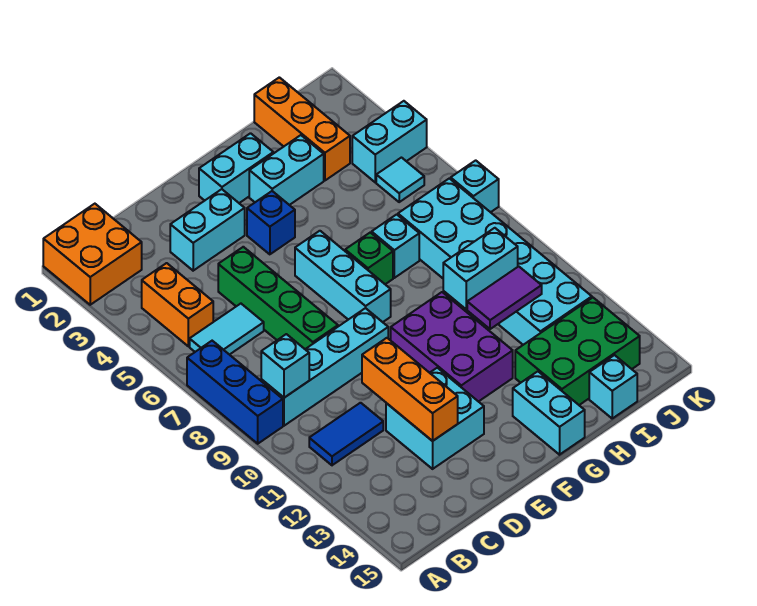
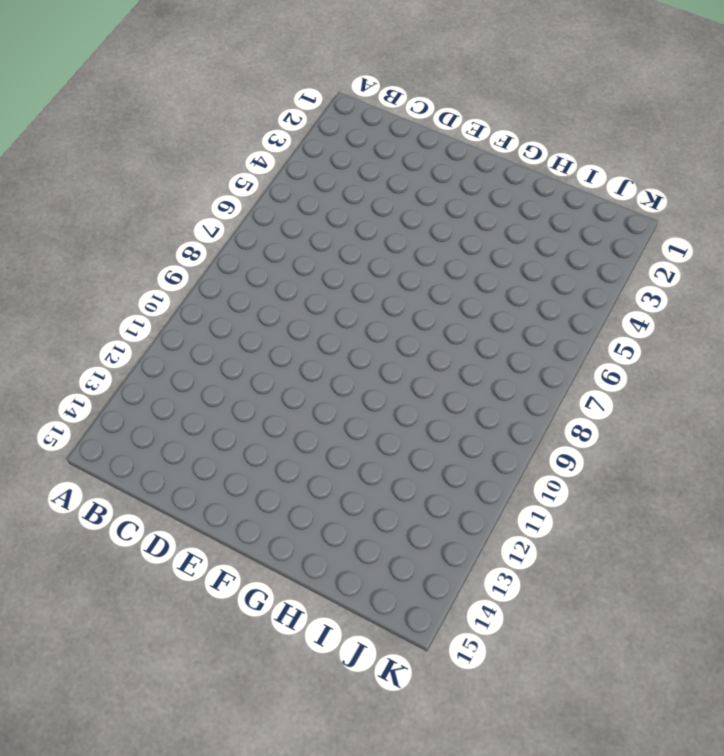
none -> orange brick A1:B2 level 1
none -> blue brick A7:A9 level 1
none -> orange brick B4:B5 level 1

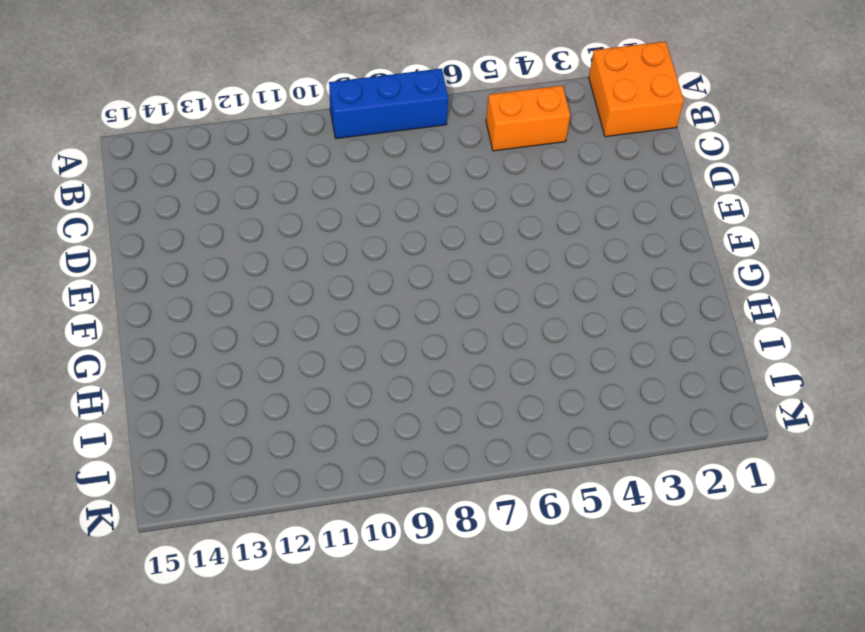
none -> cyan tile B6:C6 level 1
none -> cyan brick B9:E9 level 1
none -> blue tile B11:C11 level 1

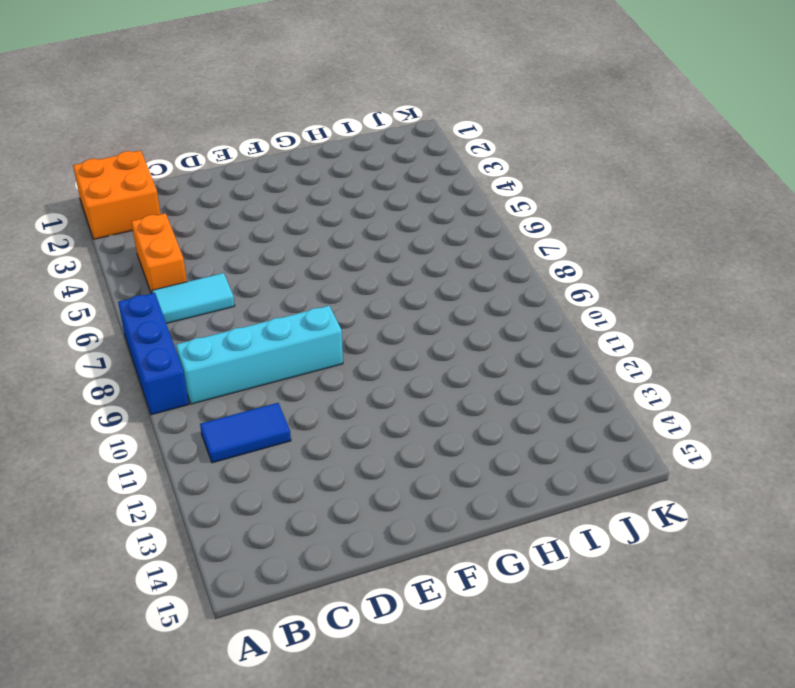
none -> cyan brick D3:E3 level 1
none -> green brick D5:D8 level 1
none -> cyan brick D12:E13 level 1

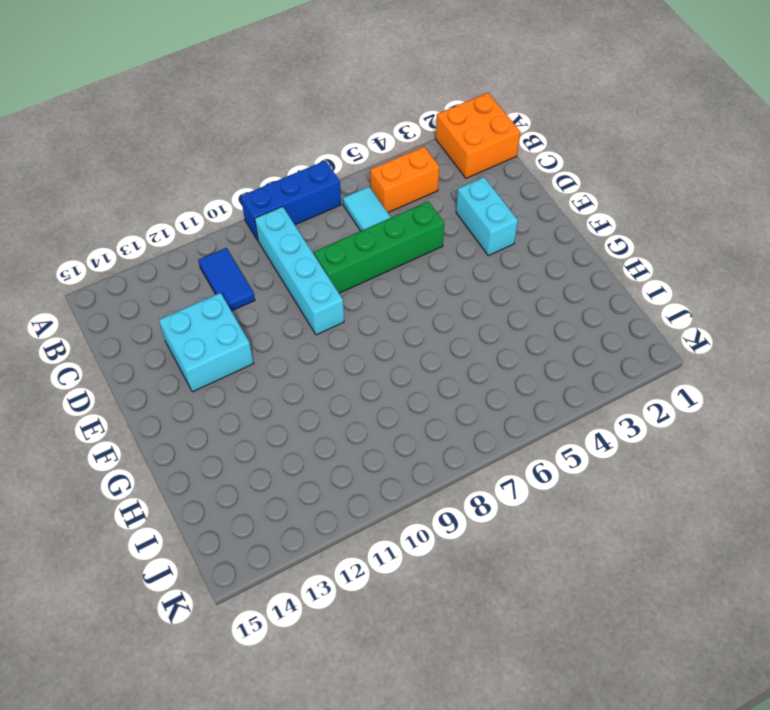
none -> cyan brick F2:G2 level 1
none -> blue brick F4 level 1
none -> cyan brick F6:F8 level 1

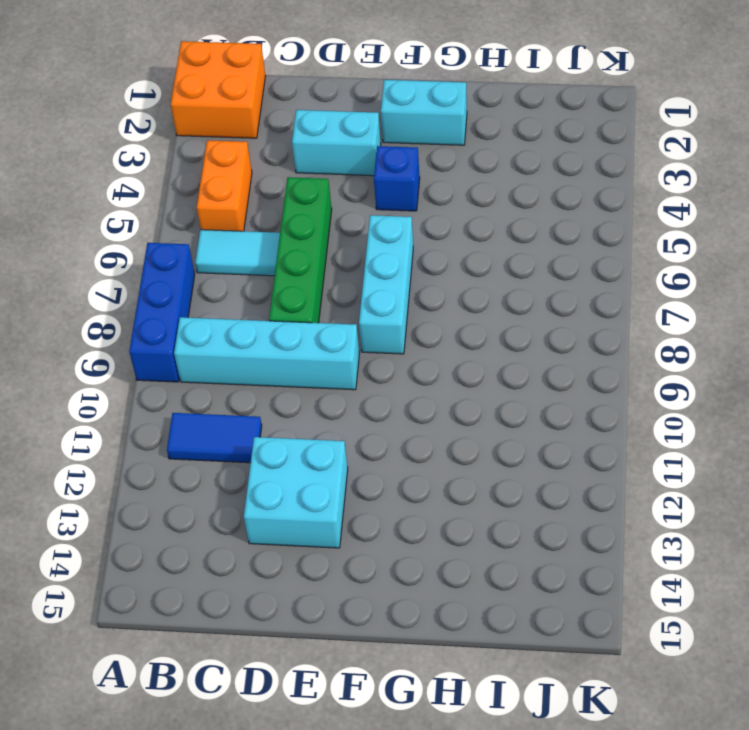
none -> purple brick F10:G12 level 1
none -> cyan brick G3:H3 level 1
none -> green brick G7 level 1

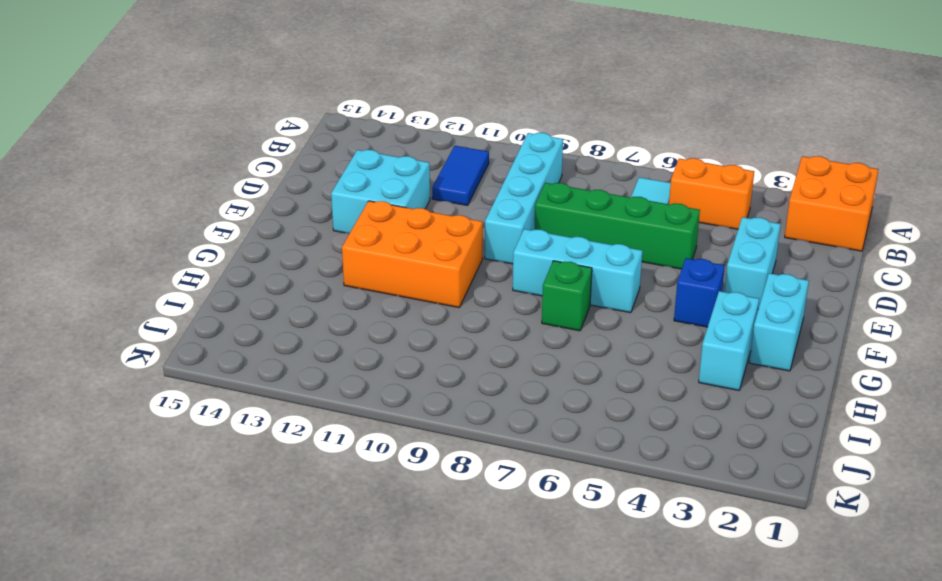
orange brick F10:G12 level 1 -> purple brick F10:G12 level 1
none -> blue brick A7:A9 level 1
none -> cyan brick G14:G15 level 1
none -> cyan brick H7 level 1

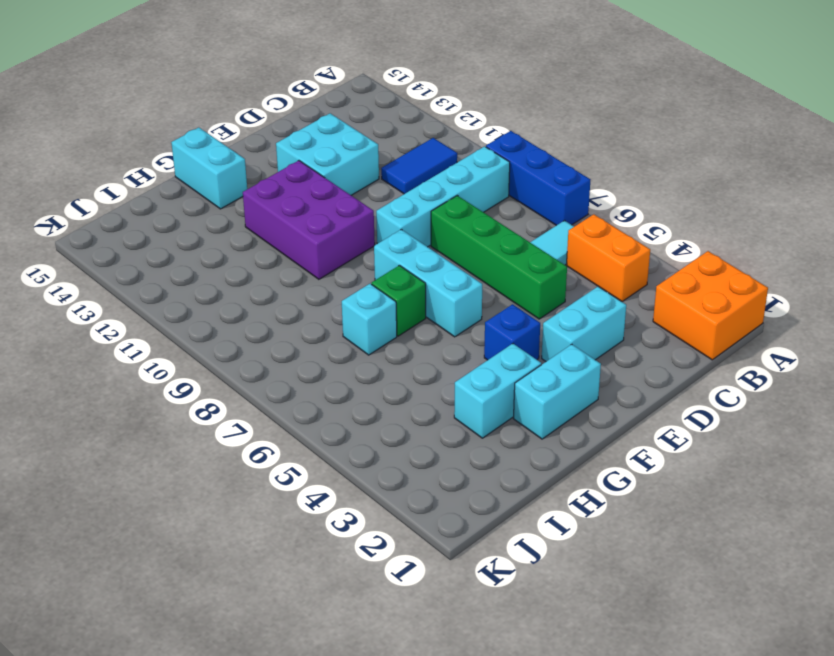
none -> green brick H13:J14 level 1
none -> orange brick I1:I3 level 1
none -> cyan brick I7:J12 level 1

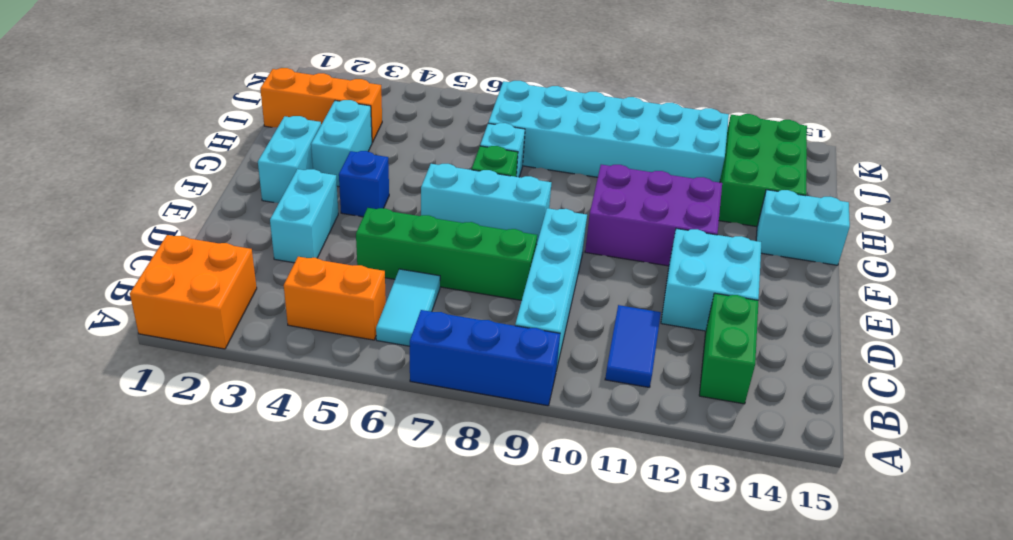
green brick B13:C13 level 1 -> none
none -> cyan brick I15 level 1
none -> cyan brick J4:K4 level 1
none -> cyan tile J5 level 1

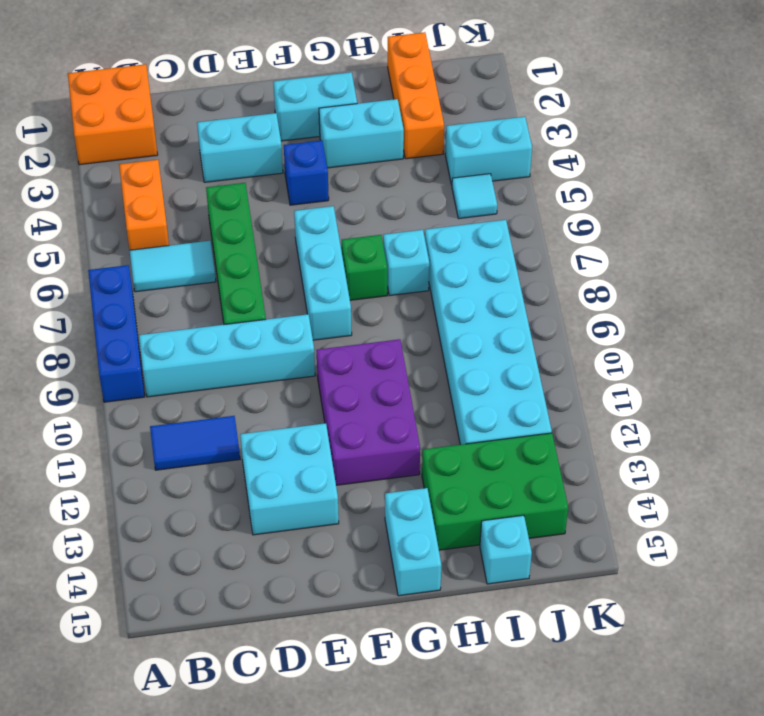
none -> cyan brick K7 level 1
none -> cyan brick B9 level 2
none -> orange brick D11:D13 level 2

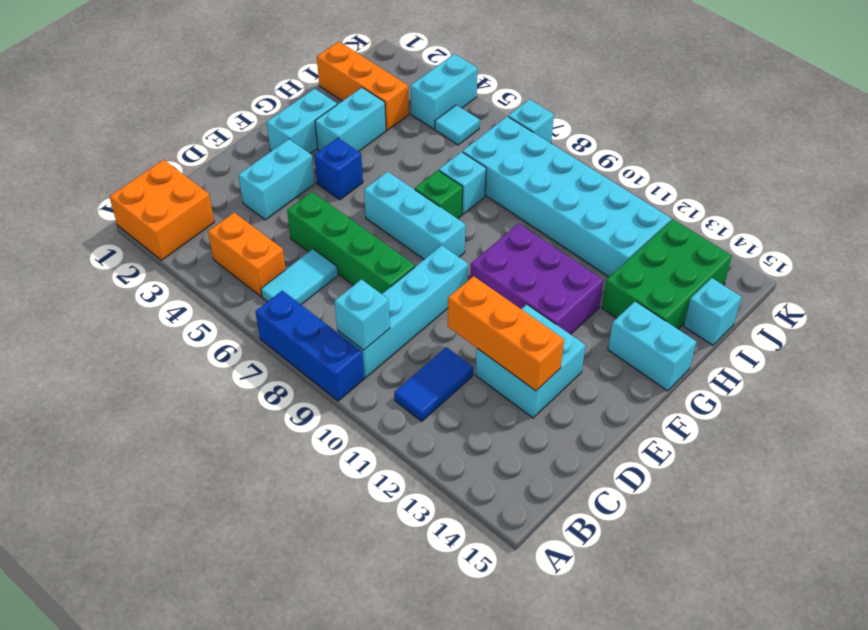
none -> cyan brick H10:I10 level 2
none -> purple tile H11:I11 level 2

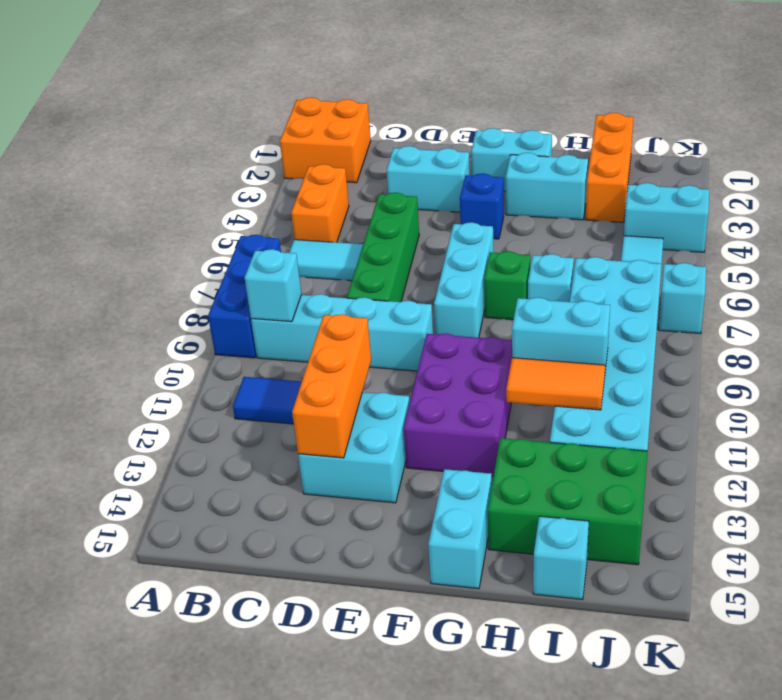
orange tile H11:I11 level 2 -> purple tile H11:I11 level 2

